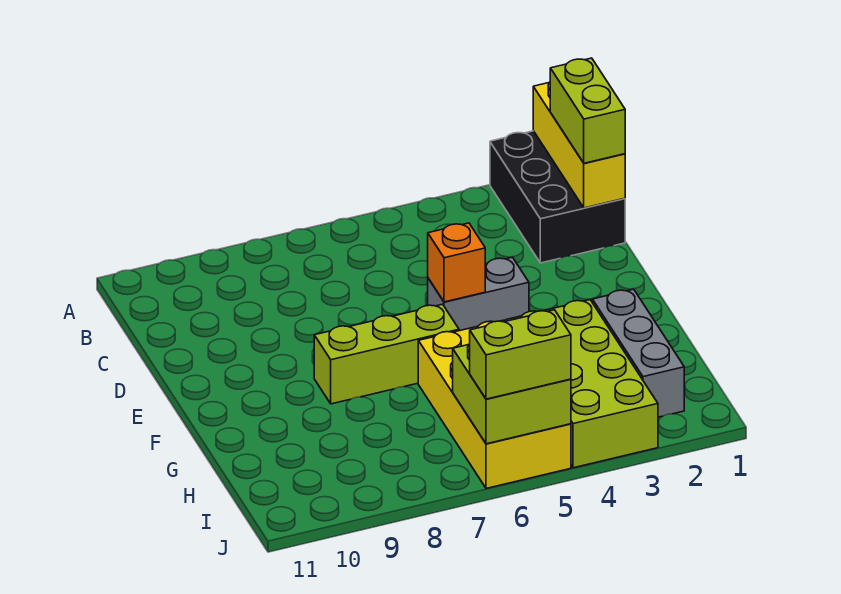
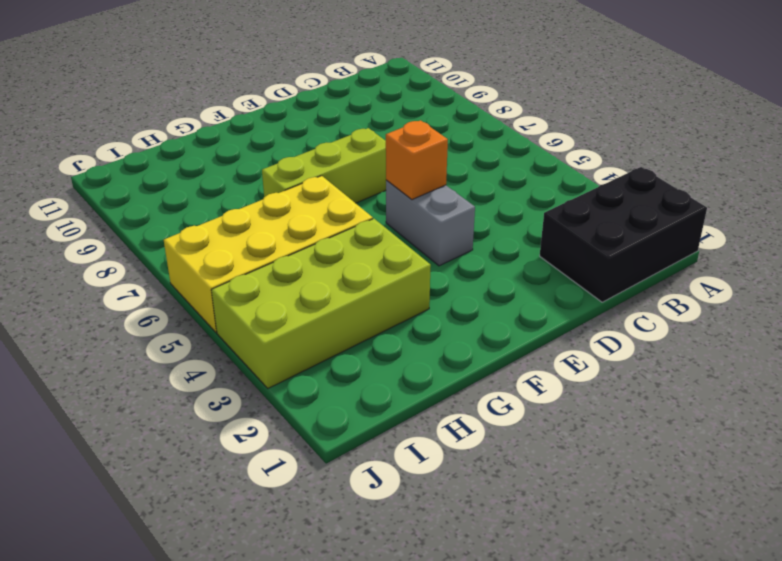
lime brick E7:G7 level 1 -> lime brick F6:F8 level 1
none -> grey brick G2:I2 level 1
none -> yellow brick A1:C1 level 2

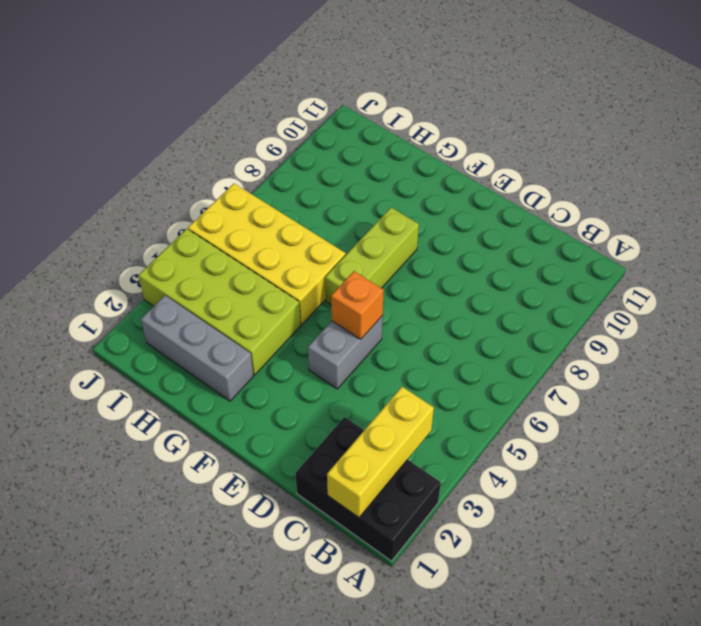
yellow brick B1:B3 level 2 -> yellow brick A1:C1 level 2
none -> lime brick I5:J6 level 2
none -> lime brick B1:C1 level 3

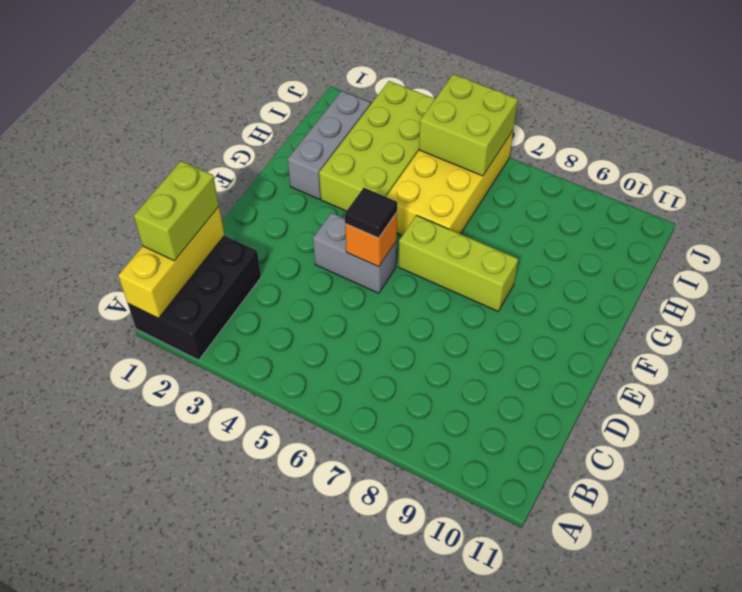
black tile E5 level 3 -> none
none -> lime brick J5:J6 level 3

